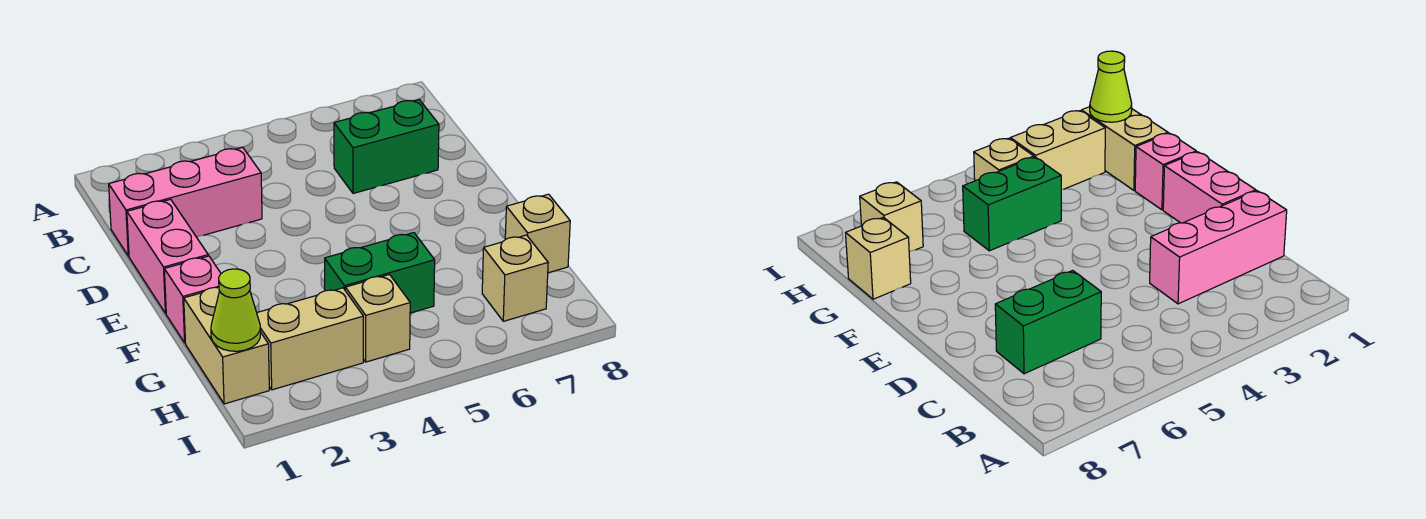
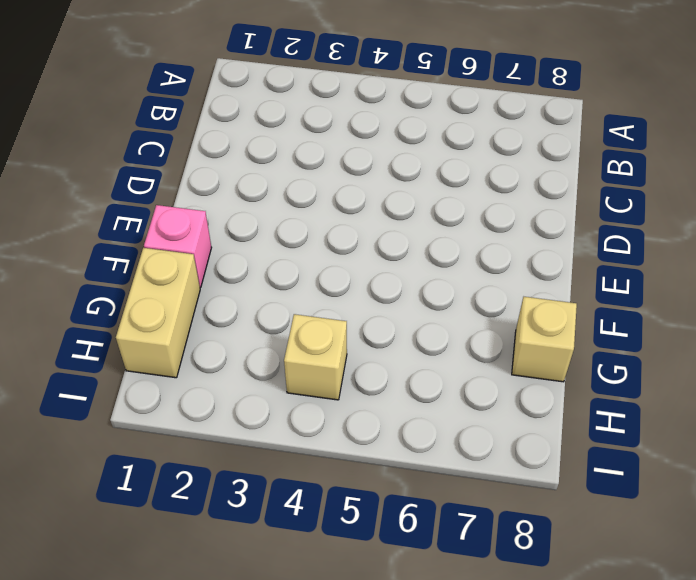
none -> pink brick C1:C3 level 1
none -> green brick C6:C7 level 1

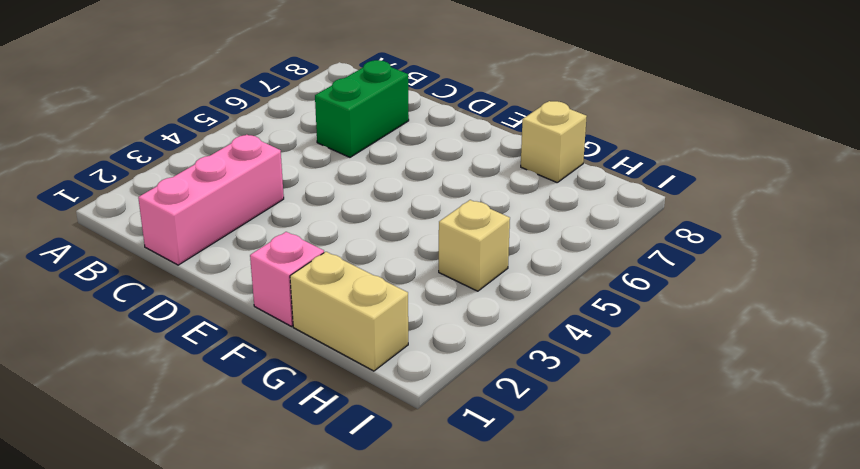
none -> pink brick D1:E1 level 1
none -> green brick G4:G5 level 1

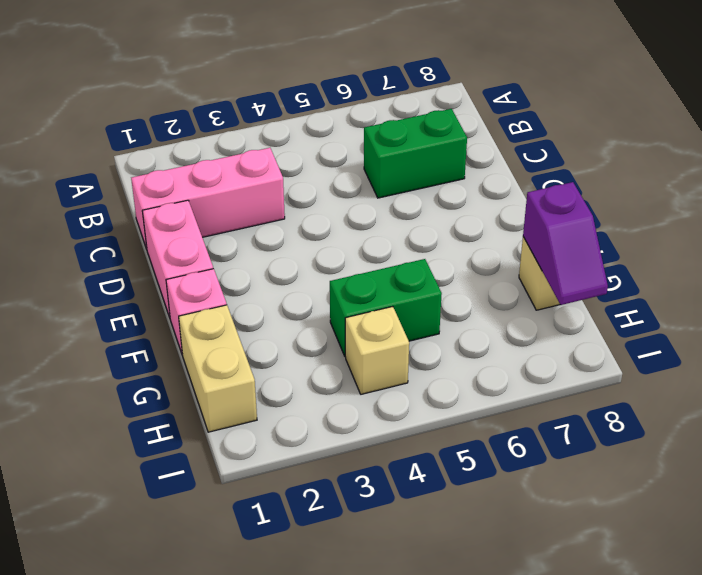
purple slope G8:H8 level 2 top G -> none
none -> tan brick H2:H3 level 1
none -> tan brick H7 level 1

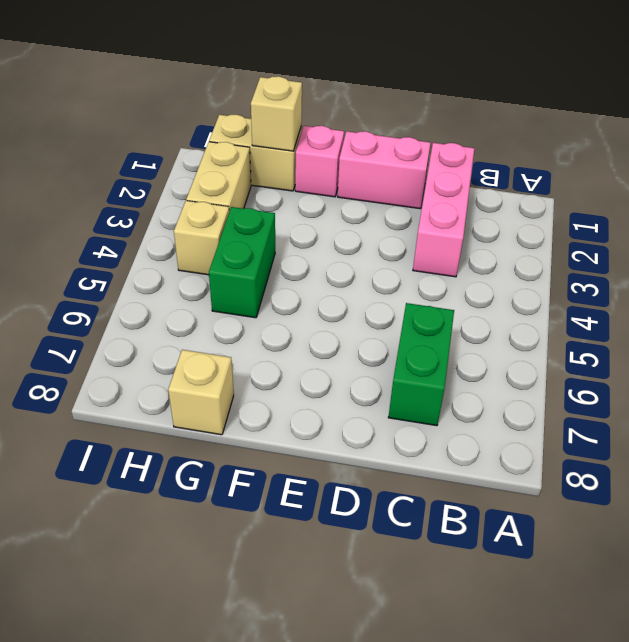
tan brick G1 level 2 -> tan brick H7 level 1
none -> lime cone H1 level 2

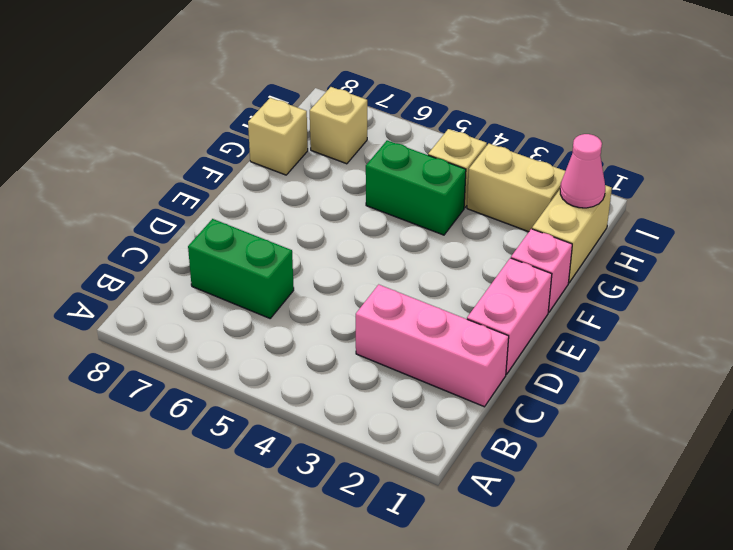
pink cone H1 level 2 -> lime cone H1 level 2

